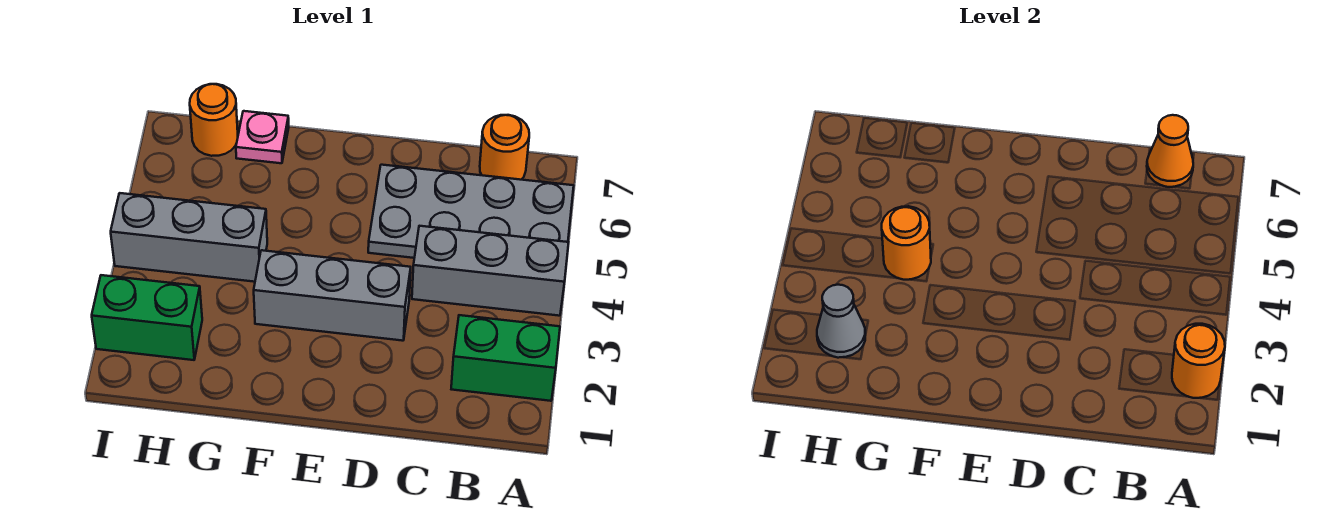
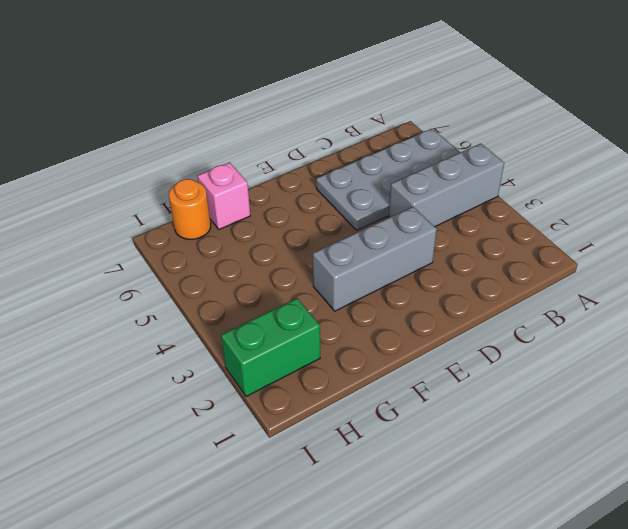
pink brick G7 level 1 -> pink plate G7 level 1
none -> green brick A2:B2 level 1
none -> orange round brick B7 level 1
none -> grey brick G4:I4 level 1

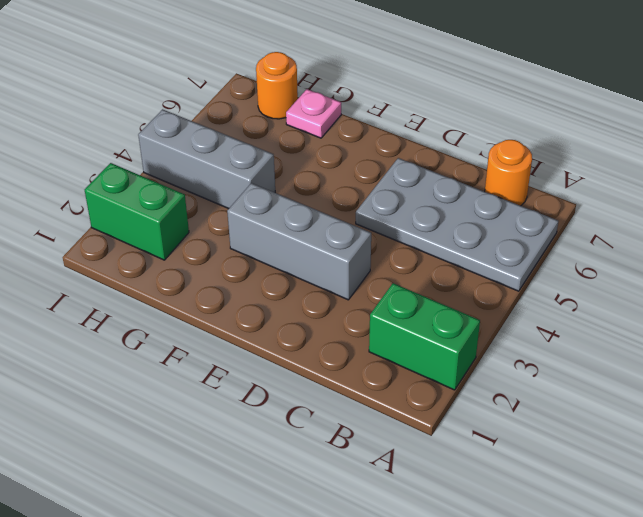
none -> grey brick A4:C4 level 1
none -> orange round brick A2 level 2
none -> orange cone B7 level 2

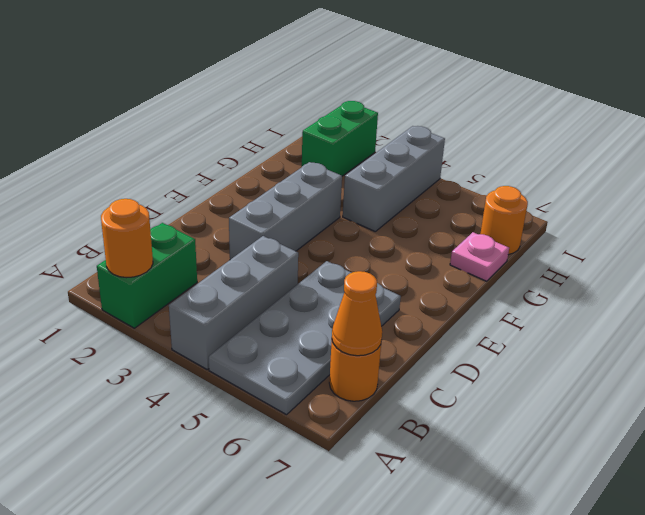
none -> orange round brick G4 level 2
none -> grey cone H2 level 2

